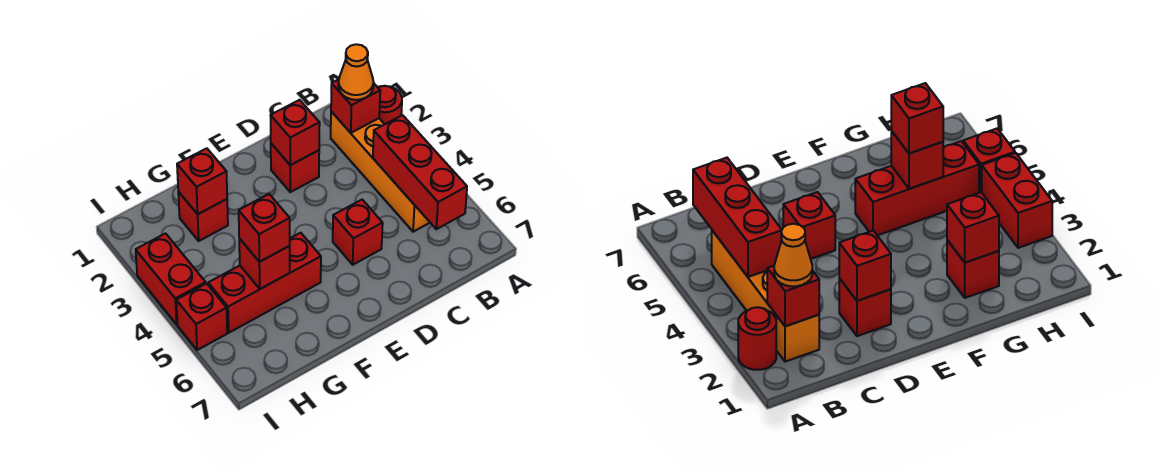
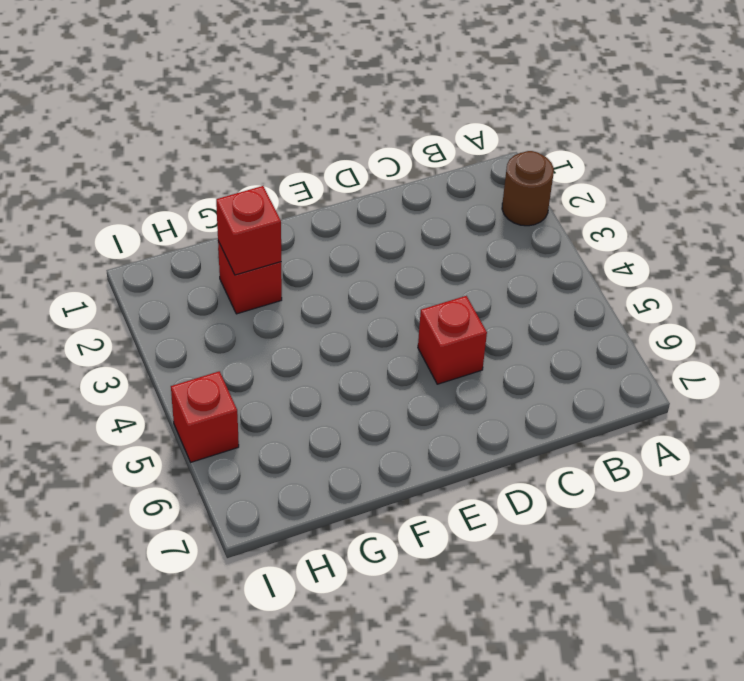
brown round brick A2 level 1 -> red round brick A2 level 1
none -> orange brick B2:B5 level 1
none -> red brick D2 level 1
none -> red brick F5:H5 level 1

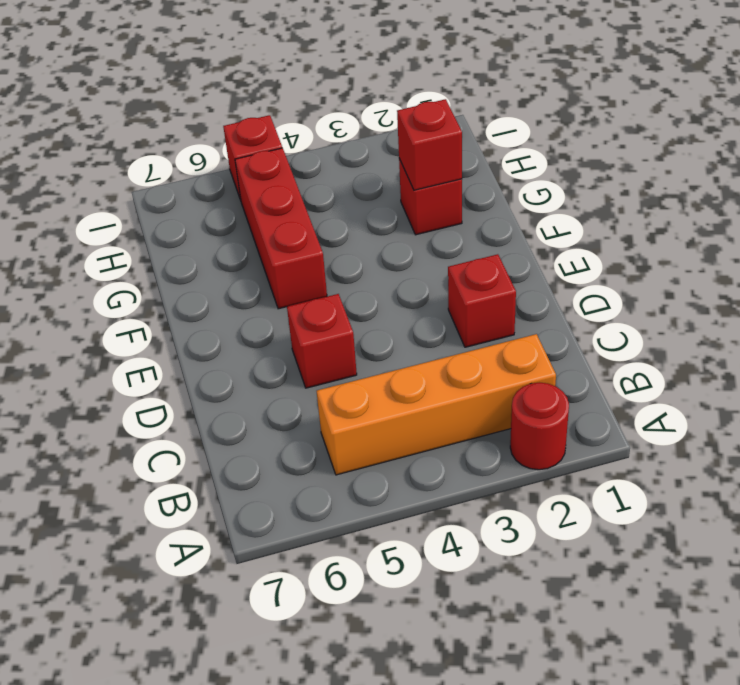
none -> red brick I3:I4 level 1
none -> red brick B2 level 2
none -> red brick B4:B6 level 2

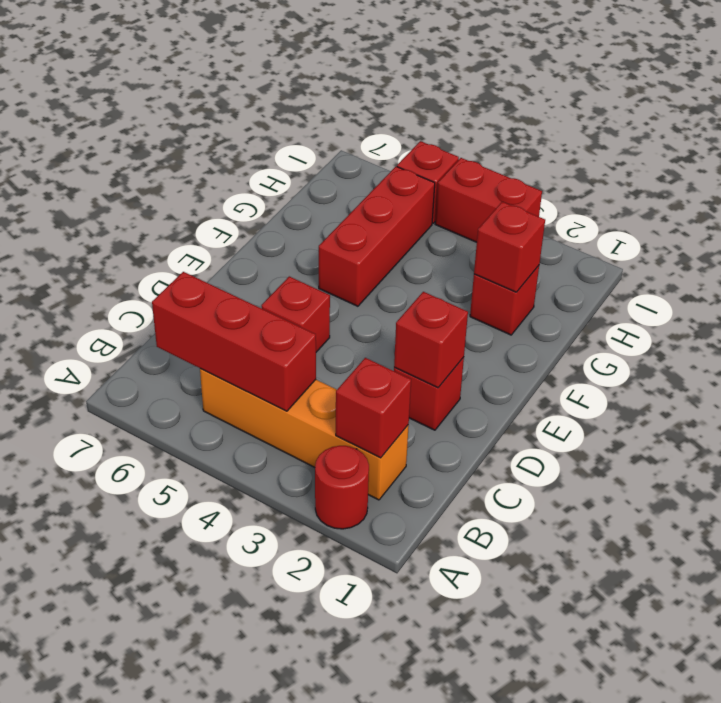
none -> red brick G5 level 2
none -> orange cone B2 level 3
none -> red brick G5 level 3

